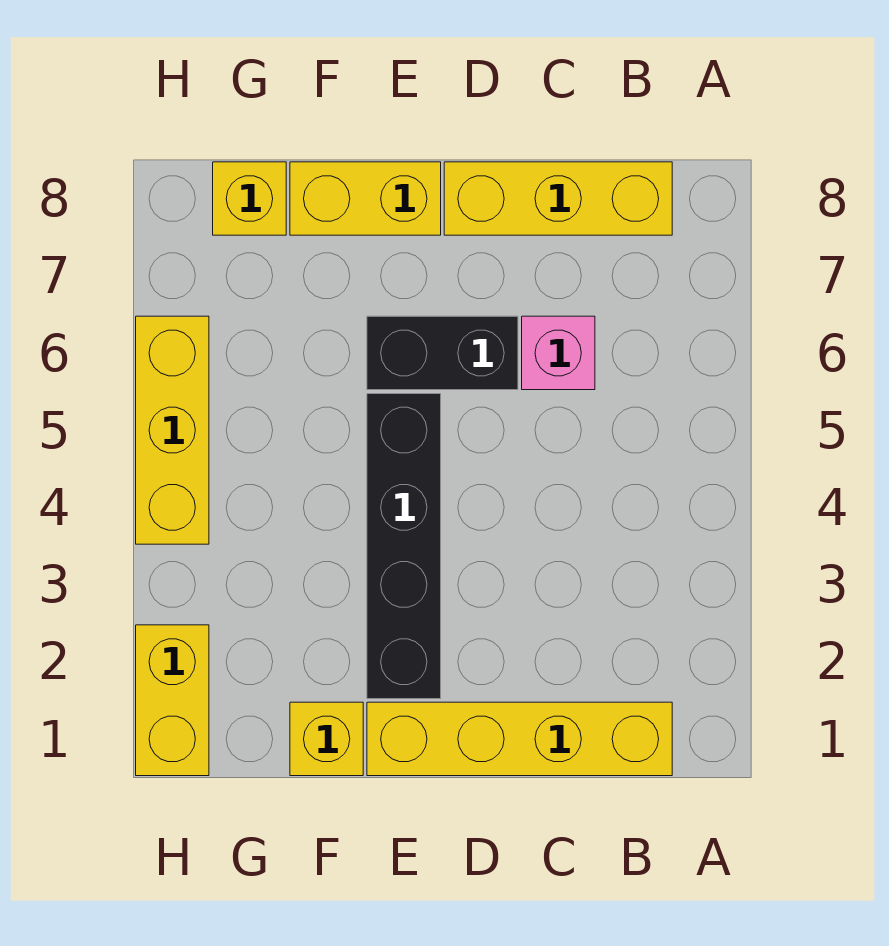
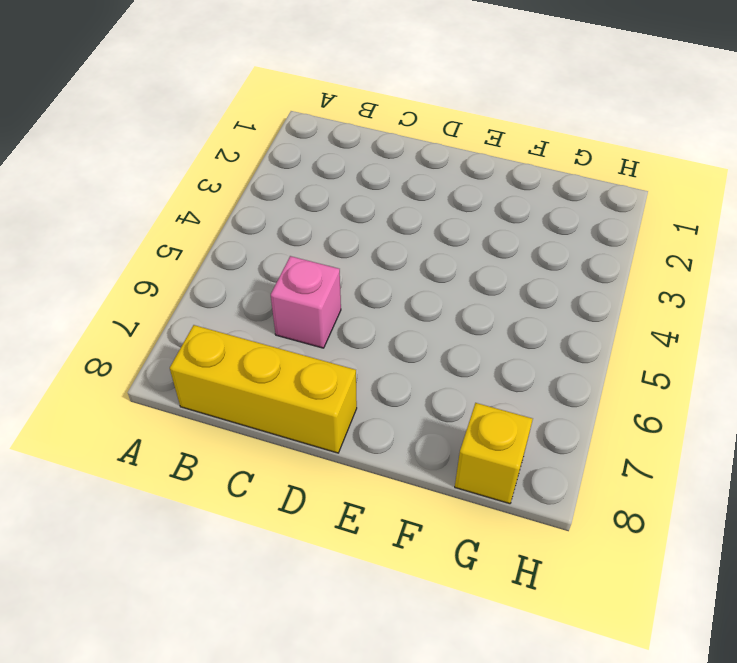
none -> yellow brick B1:E1 level 1
none -> black brick D6:E6 level 1

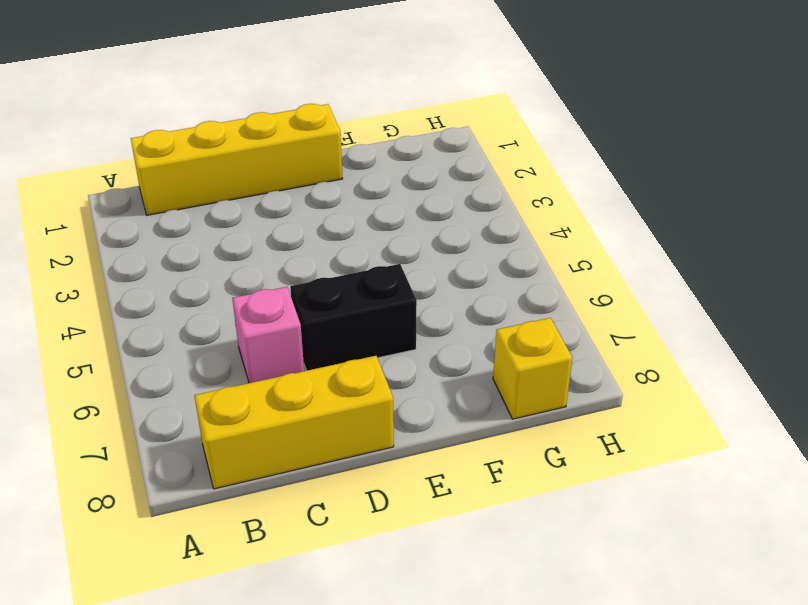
none -> black brick E2:E5 level 1
none -> yellow brick E8:F8 level 1

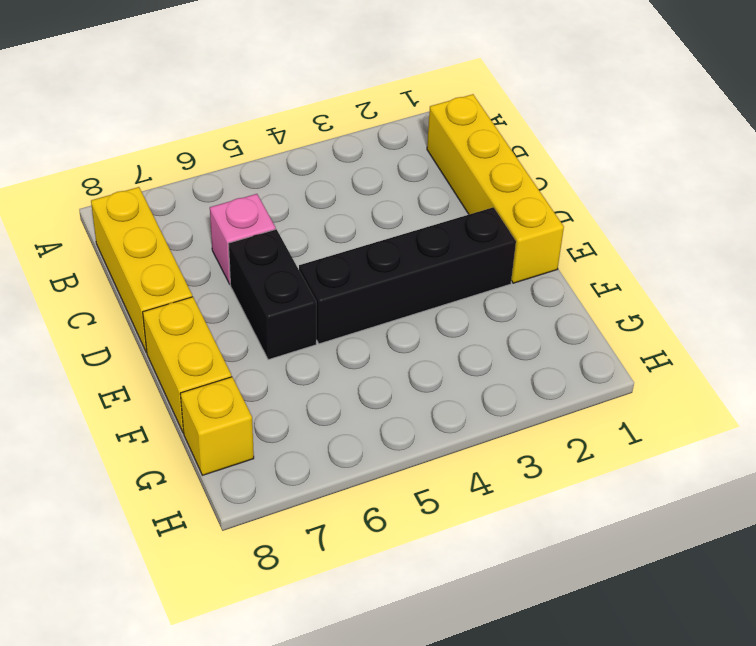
none -> yellow brick F1 level 1
none -> yellow brick H1:H2 level 1

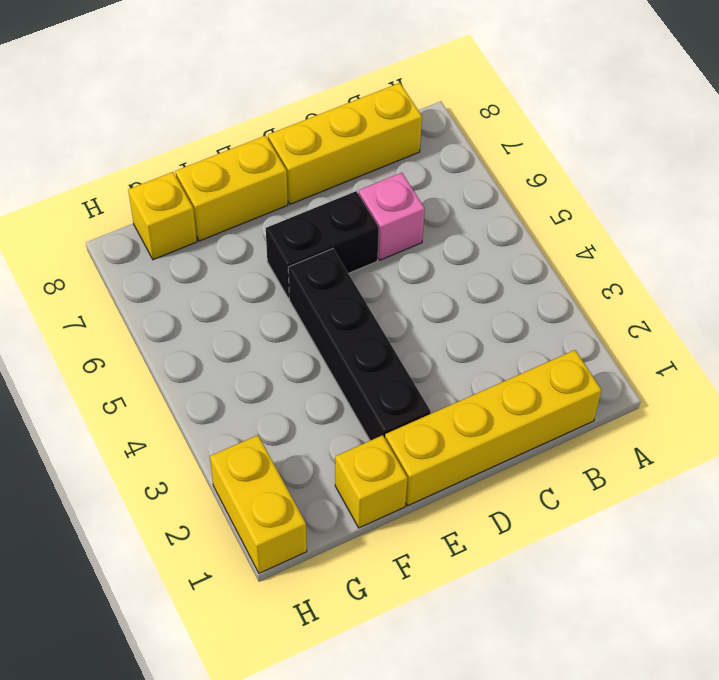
none -> yellow brick H4:H6 level 1

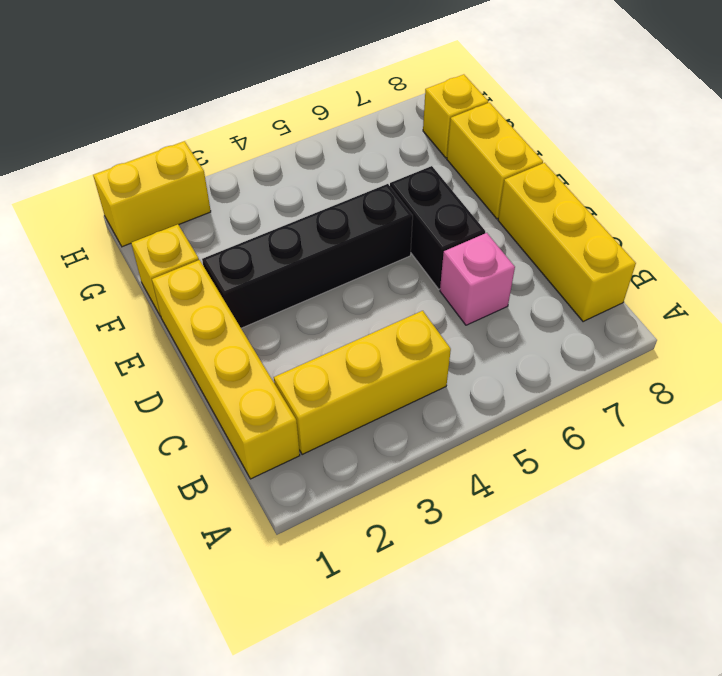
yellow brick B2:B4 level 1 -> yellow brick H4:H6 level 1

